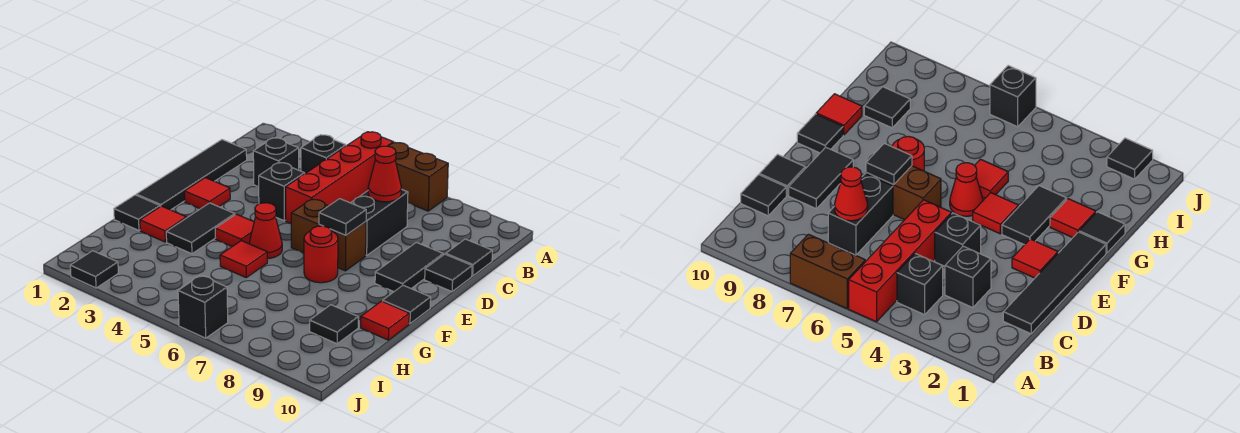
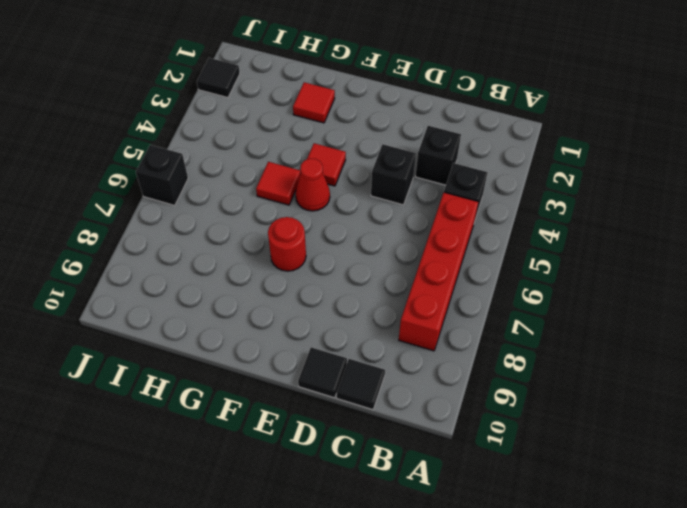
red brick B5:B8 level 1 -> red brick A5:D5 level 1
none -> brown brick A6:A7 level 1
none -> black tile C1:F1 level 1
none -> black brick C7:D7 level 1

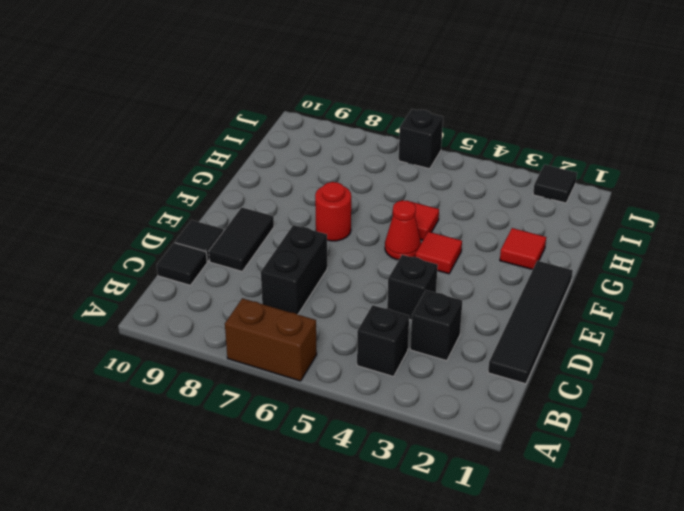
none -> red brick A5:D5 level 1
none -> red tile E2 level 1
none -> brown brick E6:E7 level 1

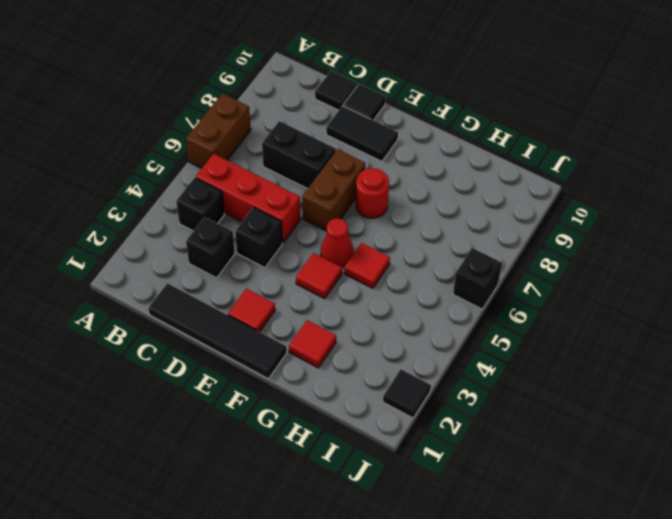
red brick B5:D5 level 1 -> red brick A5:D5 level 1
none -> black tile F3:G3 level 1
none -> black tile F10 level 1
none -> black tile G1 level 1

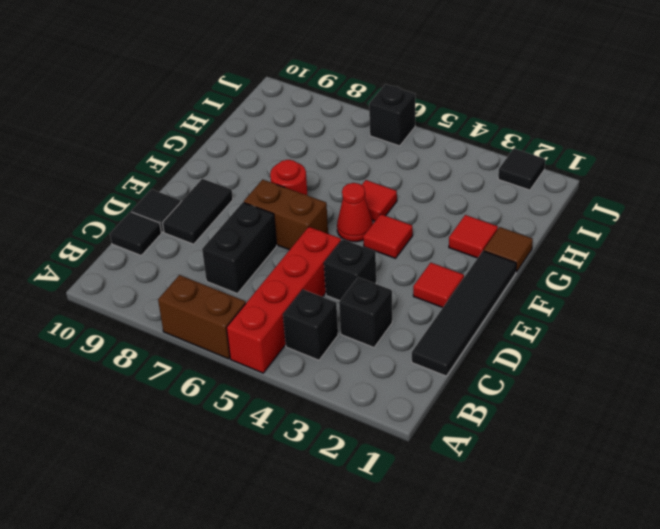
brown tile G1 level 1 -> black tile G1 level 1
none -> black tile F3:G3 level 1
none -> black tile F10 level 1
none -> red tile G10 level 1

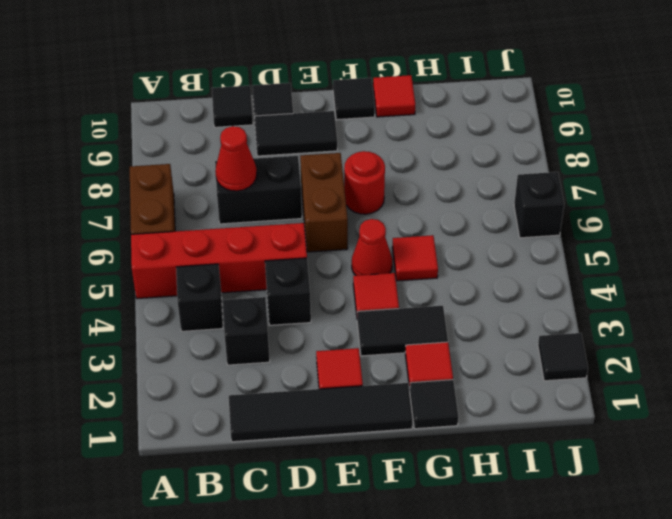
none -> black tile H9 level 1
none -> black tile E7 level 2

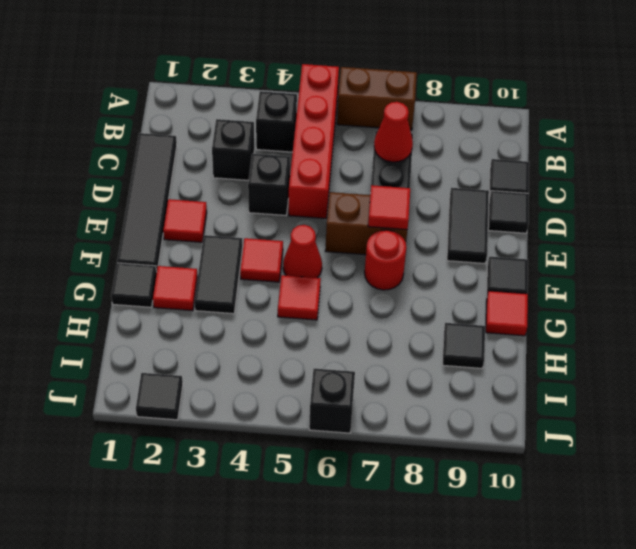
red tile E7 level 2 -> black tile E7 level 2

